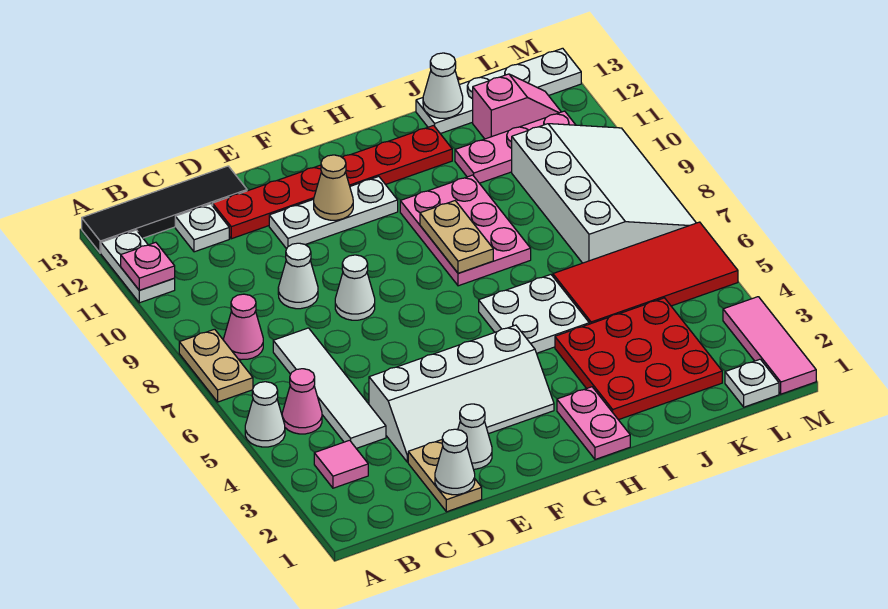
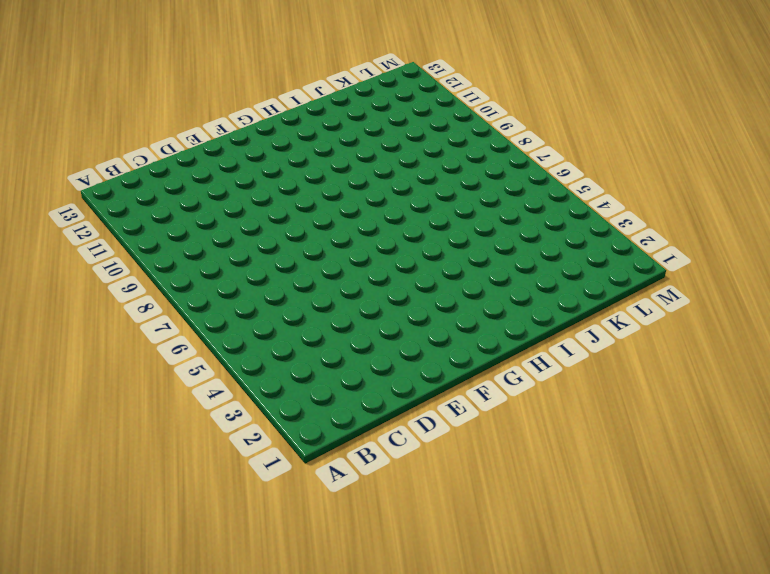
none -> white cone A5 level 1
none -> tan plate A7:A8 level 1
none -> white plate A11:A12 level 1
none -> black tile A13:D13 level 1

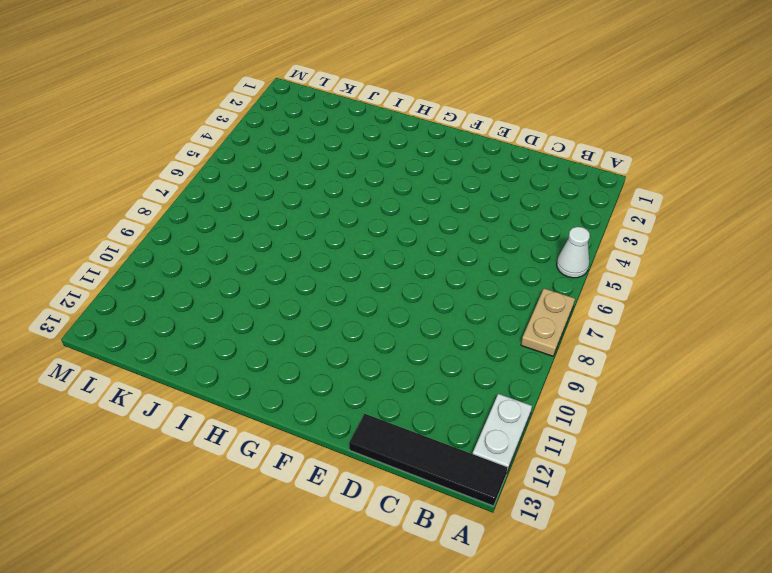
none -> pink tile B3 level 1
none -> pink cone B5 level 1
none -> pink cone B8 level 1
none -> white tile C4:C7 level 1

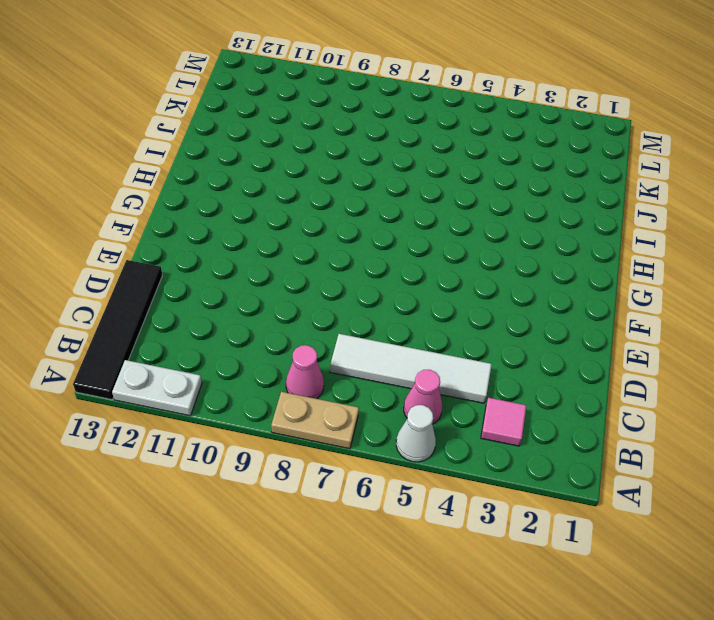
none -> white plate C12 level 1
none -> tan plate D1:D2 level 1
none -> white slope D3:G4 level 1 top 4
none -> white cone D9 level 1

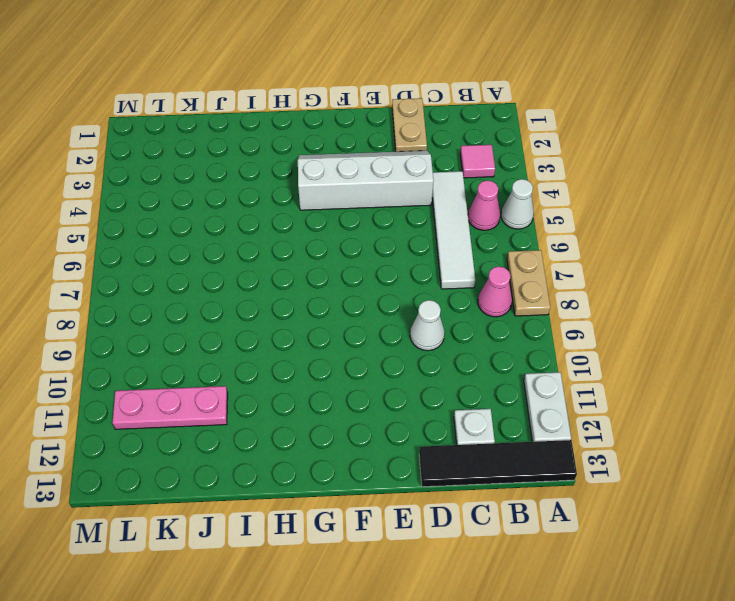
none -> red plate D12:I12 level 1
none -> white cone E2 level 1
none -> white cone E8 level 1
none -> white plate E11:G11 level 1

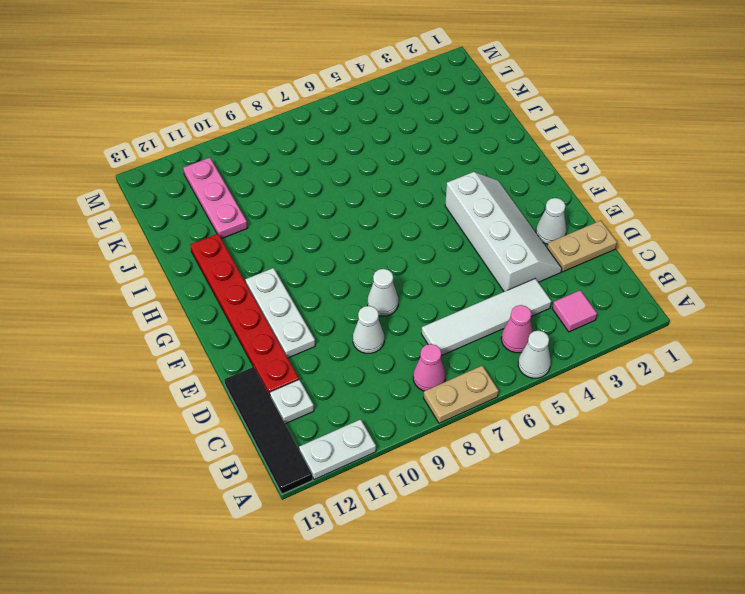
none -> pink plate H1:H2 level 1
none -> white plate H5:I6 level 1
none -> pink plate H8:I10 level 1
none -> red plate I2:K4 level 1

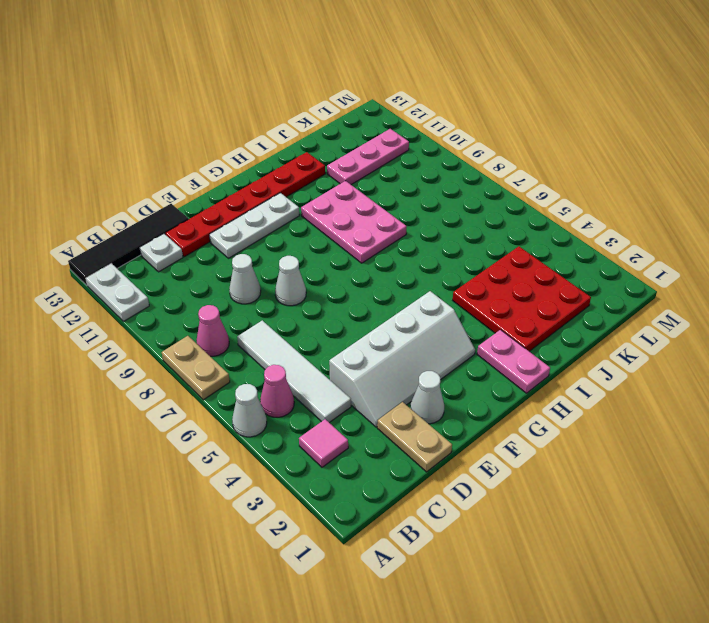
none -> white plate H5:I6 level 1
none -> red tile J5:M6 level 1
none -> white plate J13:M13 level 1
none -> white slope K7:M10 level 1 top K

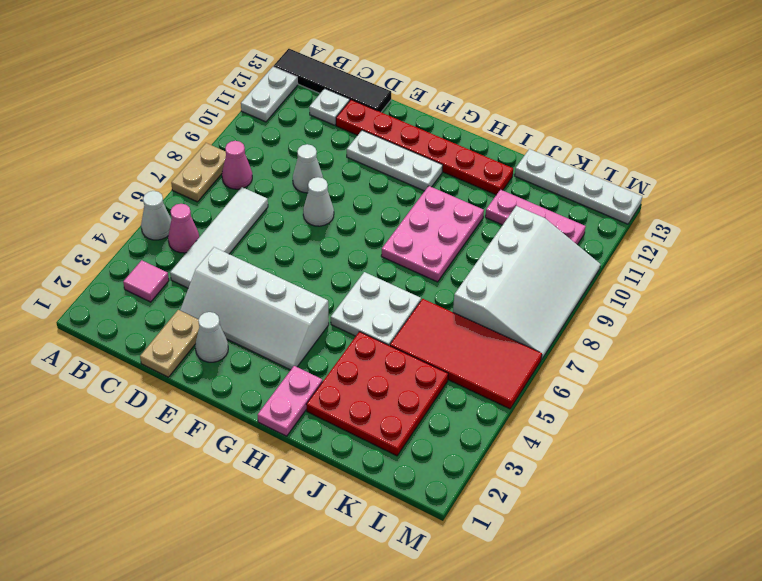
none -> pink slope K12:L12 level 1 top K
none -> white plate L1 level 1
none -> pink tile M1:M3 level 1
none -> pink plate A11 level 2

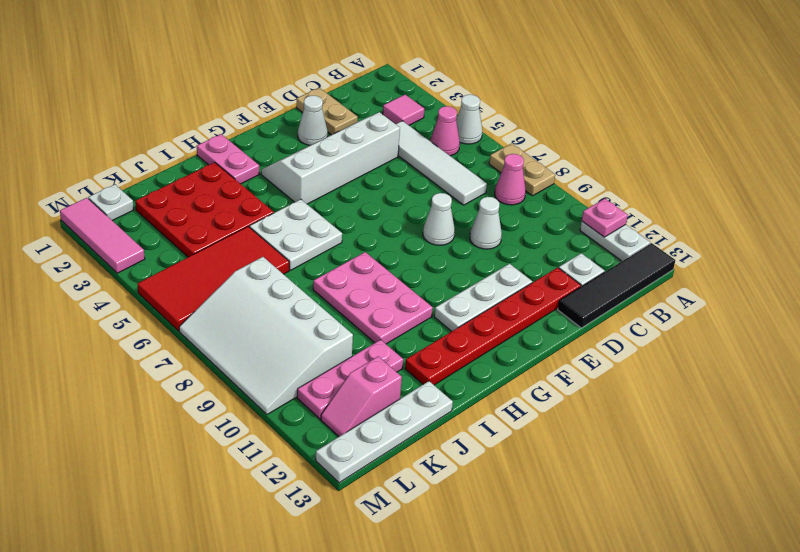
none -> white cone D1 level 2
none -> tan cone F11 level 2
none -> tan plate H8:H9 level 2
none -> white cone J13 level 2

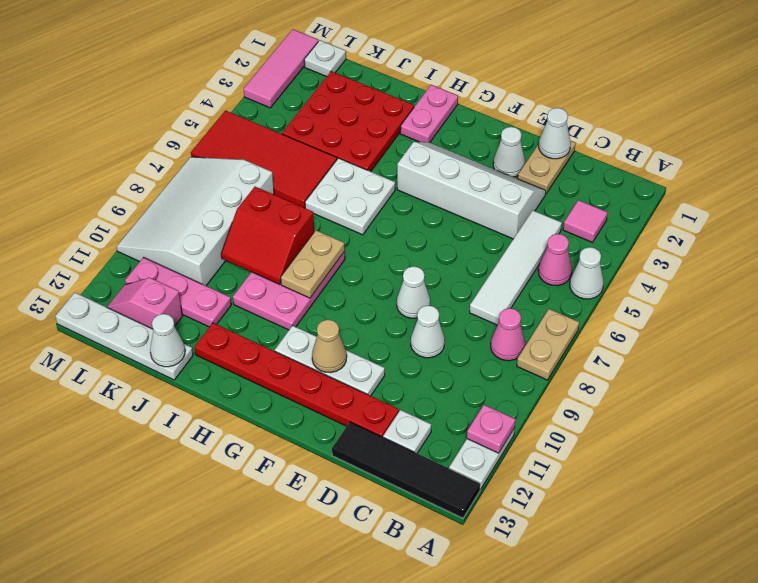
red slope I8:J9 level 2 top 8 -> none

